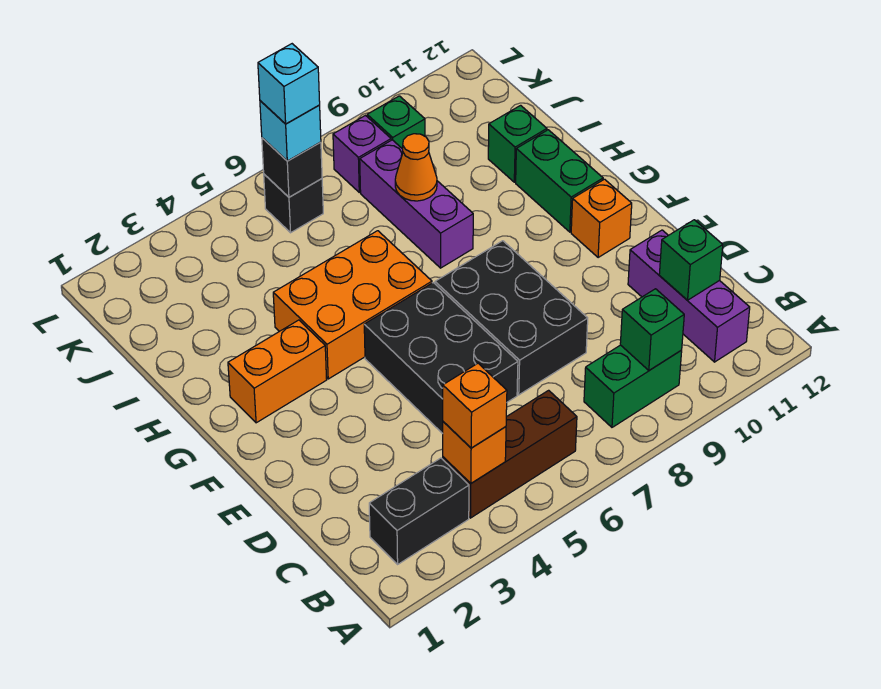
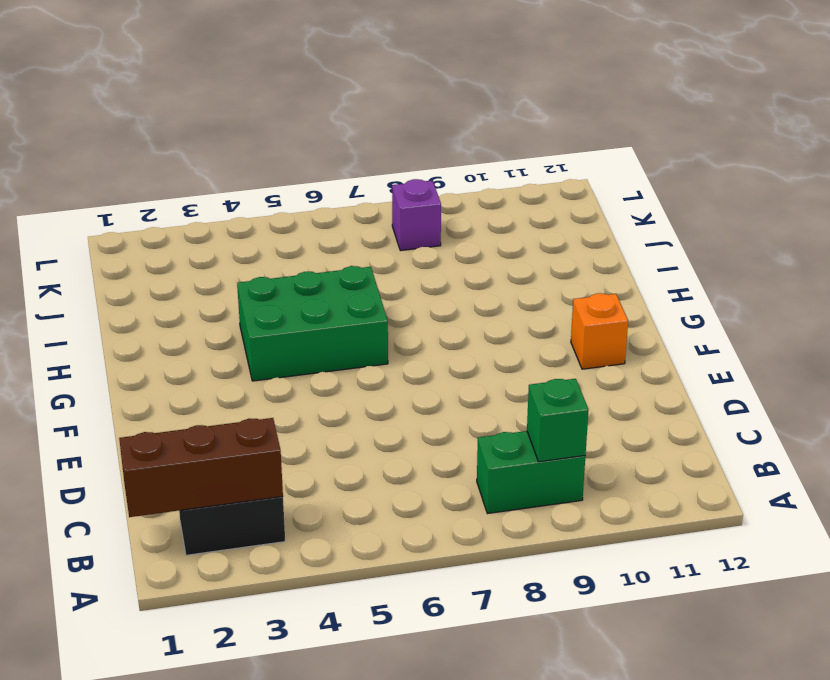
brown brick B1:B3 level 2 -> brown brick B4:B6 level 1
green brick G4:H6 level 1 -> orange brick G4:H6 level 1
none -> purple brick B11:D11 level 1
none -> black brick D5:F6 level 1
none -> black brick D7:F8 level 1

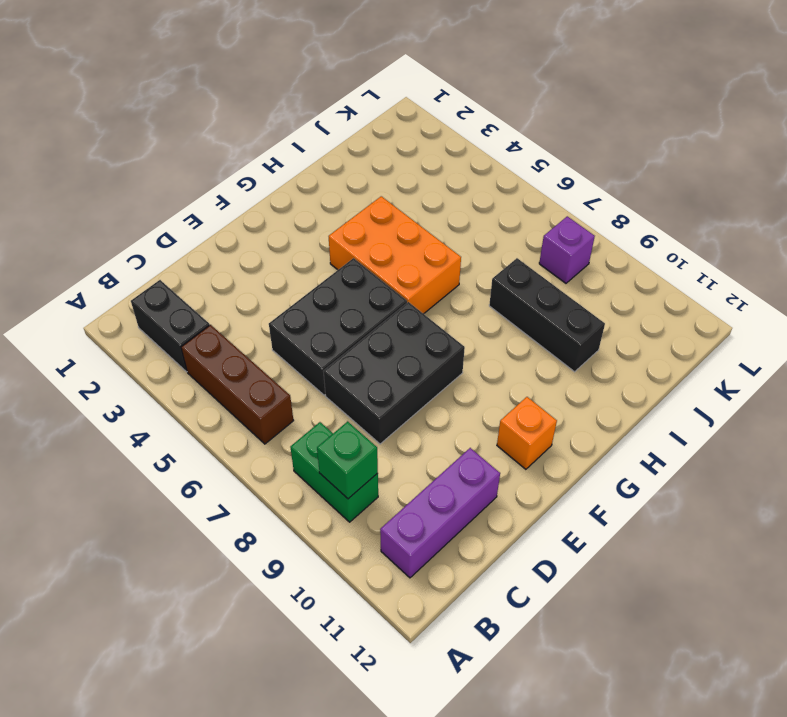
black brick I8:I10 level 1 -> purple brick H8:J8 level 1
none -> orange brick G2:G3 level 1
none -> green brick G11:H11 level 1
none -> green brick I11 level 1

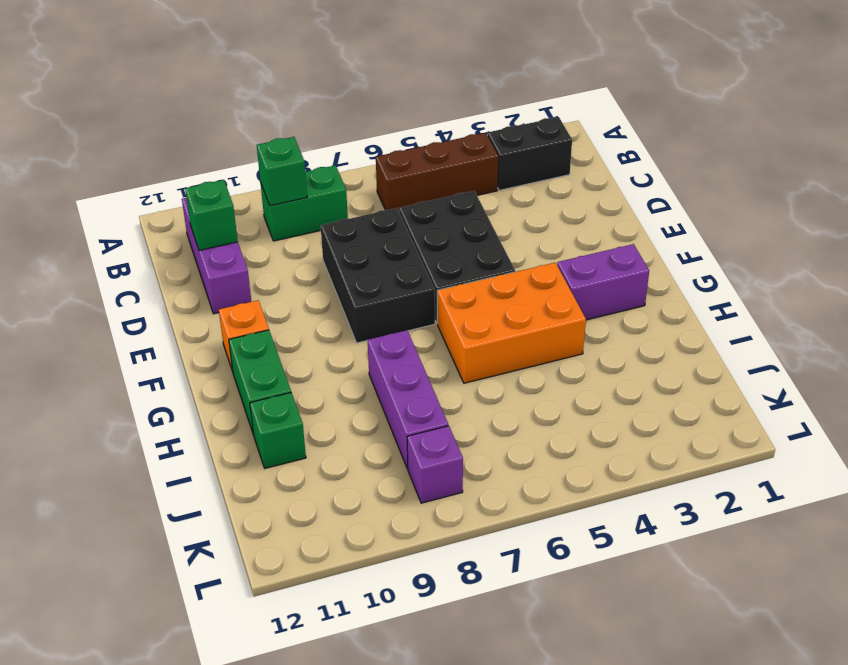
purple brick G2:G3 level 1 -> orange brick G2:G3 level 1
none -> black brick K6 level 1
none -> green brick K9 level 1
none -> orange brick B4 level 2

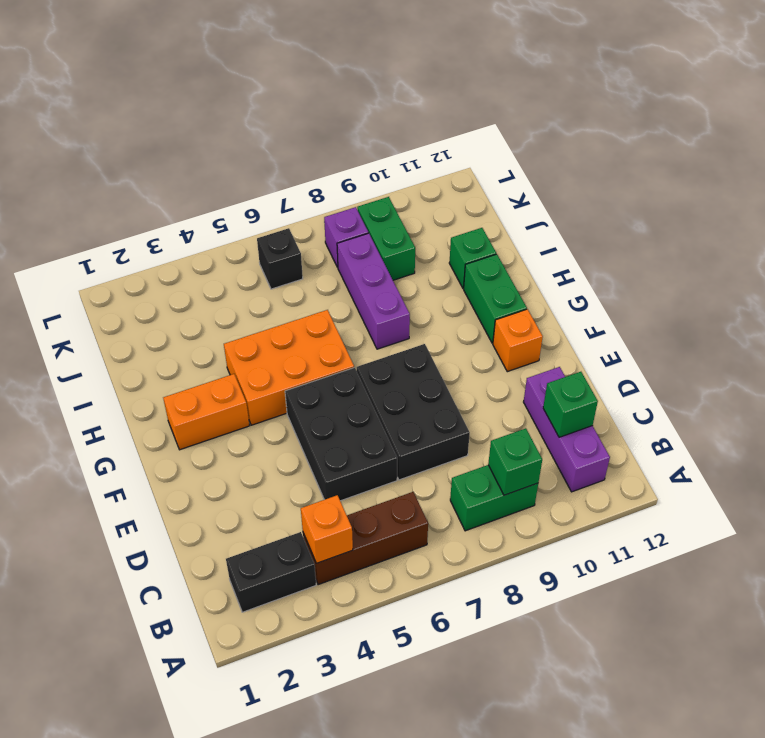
green brick J9:K9 level 1 -> green brick K9 level 1
none -> orange cone I8 level 2
none -> black brick K6 level 2
none -> orange brick B4 level 3

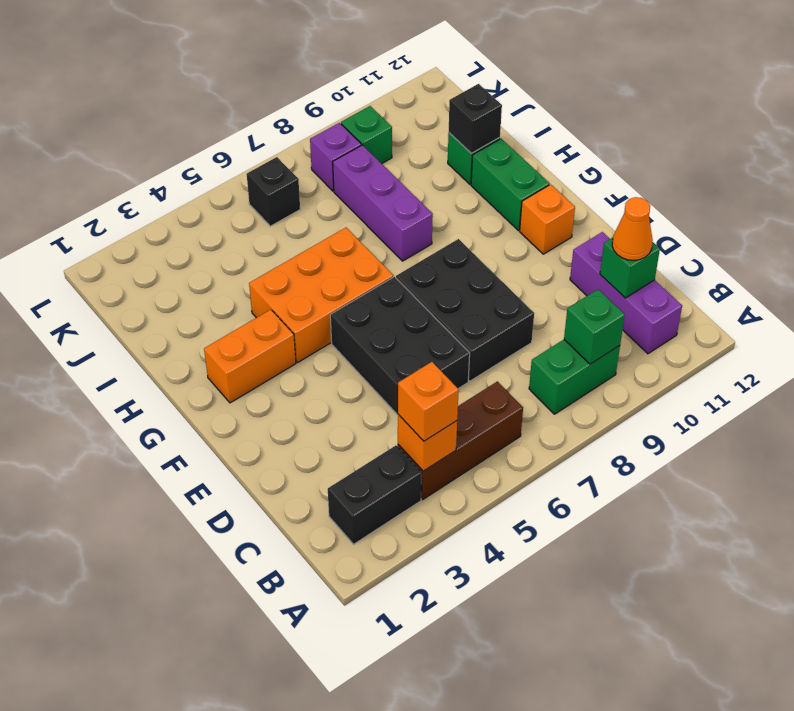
orange cone C11 level 3 -> orange cone I8 level 2
black brick I11 level 2 -> black brick K6 level 2
none -> cyan brick K6 level 3
none -> cyan brick K6 level 4

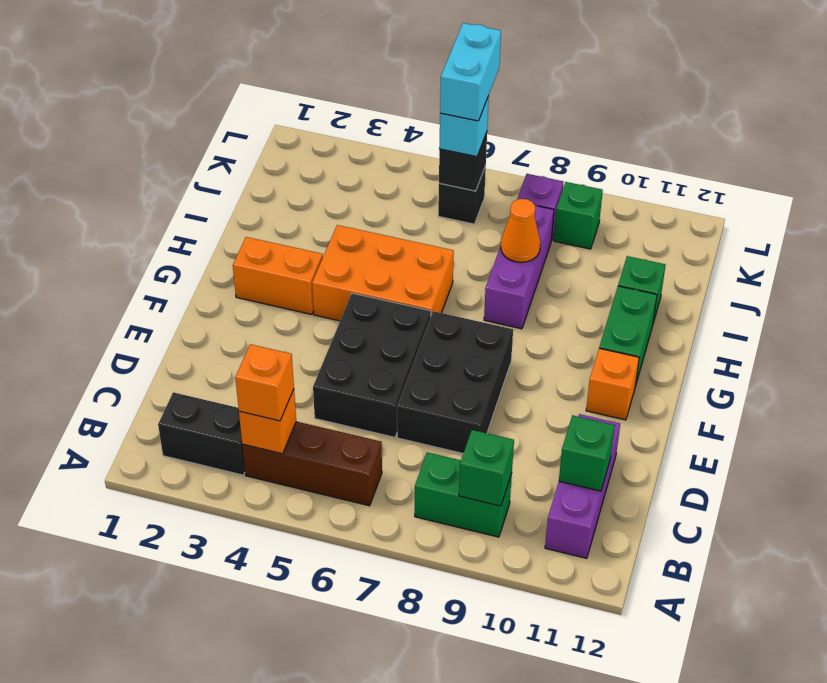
cyan brick K6:L6 level 4 -> cyan brick K6 level 4

